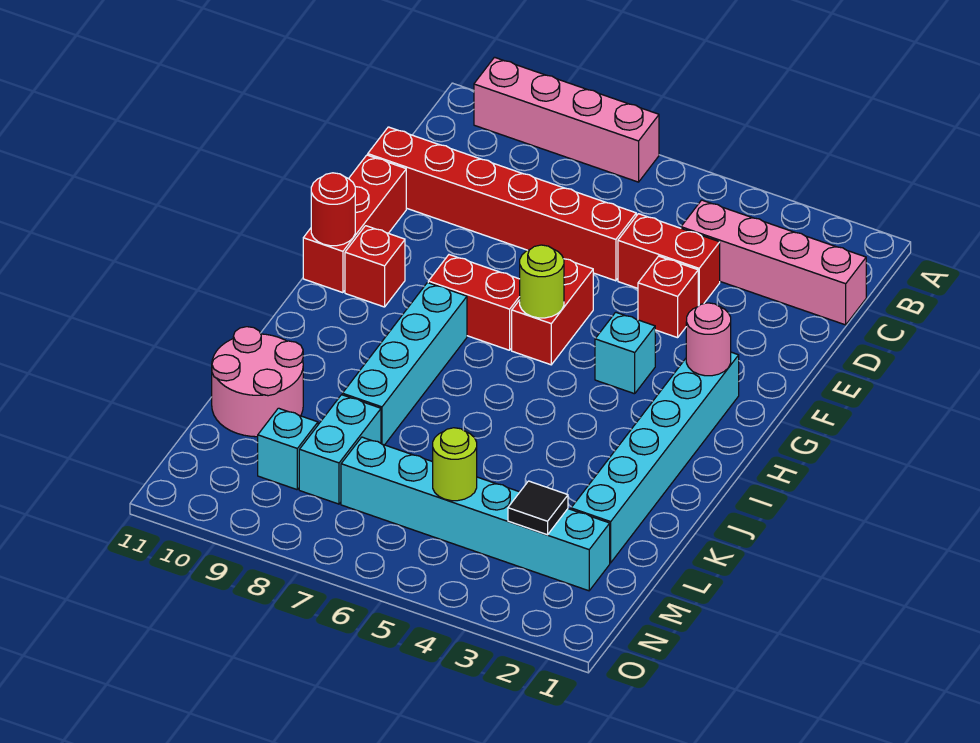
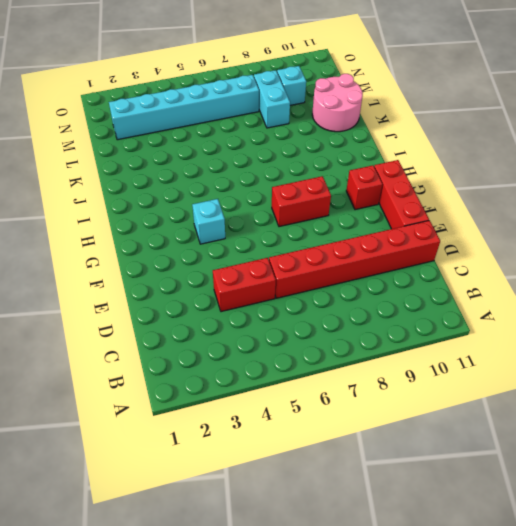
none -> pink brick A7:A10 level 1
none -> pink brick C1:C4 level 1
none -> red brick E4 level 1

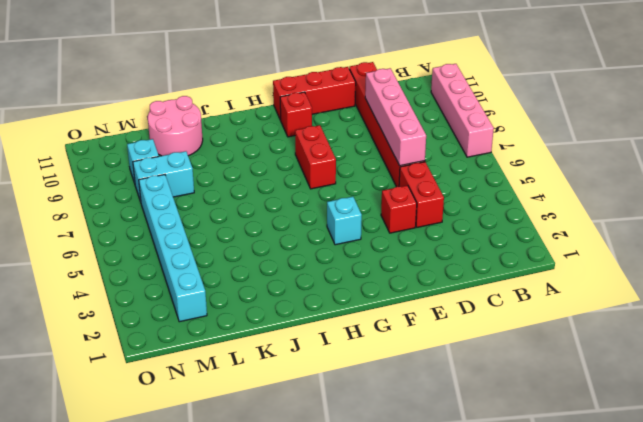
pink brick D6:D9 level 2 -> pink brick C1:C4 level 1
none -> red brick F6:G6 level 1
none -> cyan brick G2:L2 level 1
none -> cyan brick H8:K8 level 1

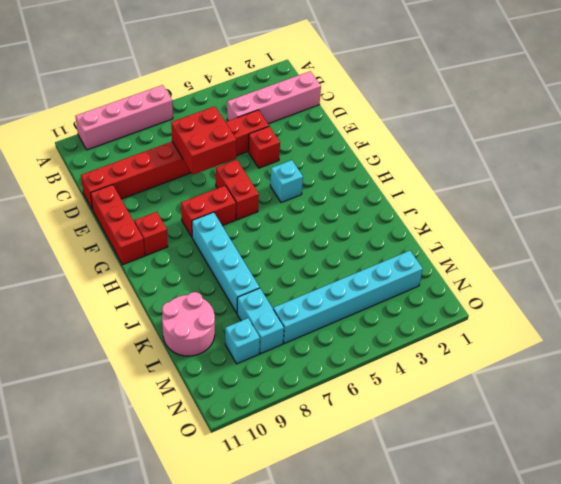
red brick D6:E7 level 2 -> none
none -> cyan brick G2:L2 level 1
none -> pink round brick G2 level 2
none -> lime round brick G6 level 2

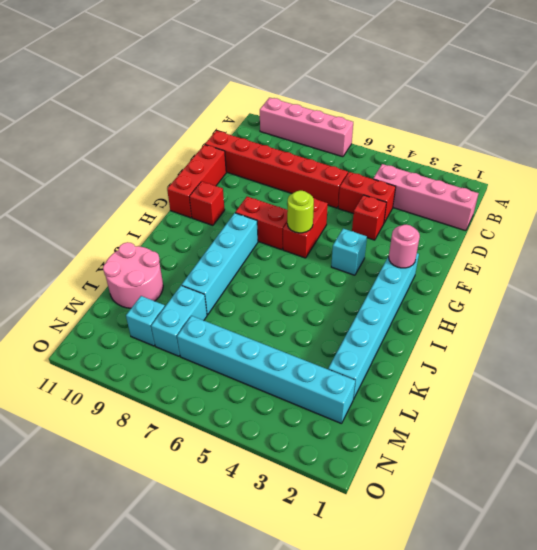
none -> red round brick G11 level 2
none -> black tile M3 level 2
none -> lime round brick M5 level 2

